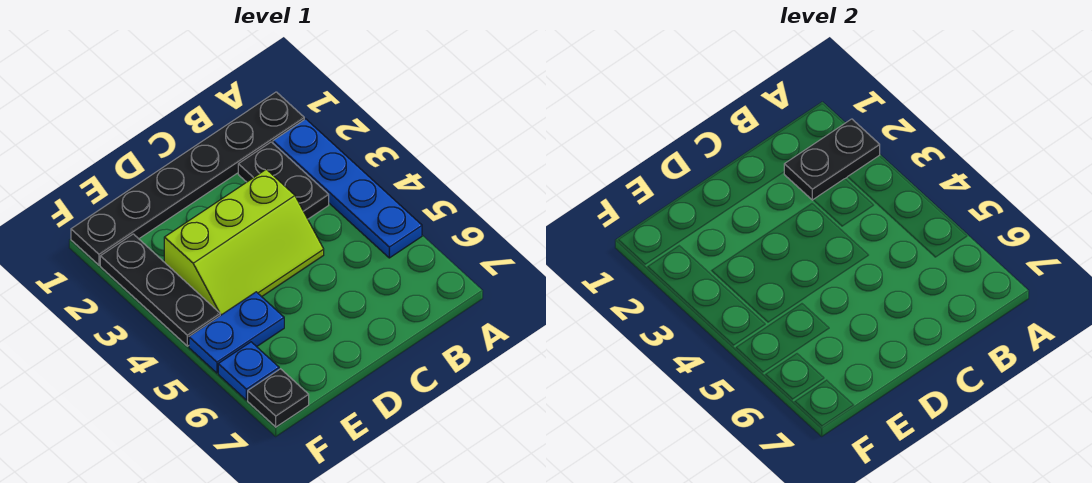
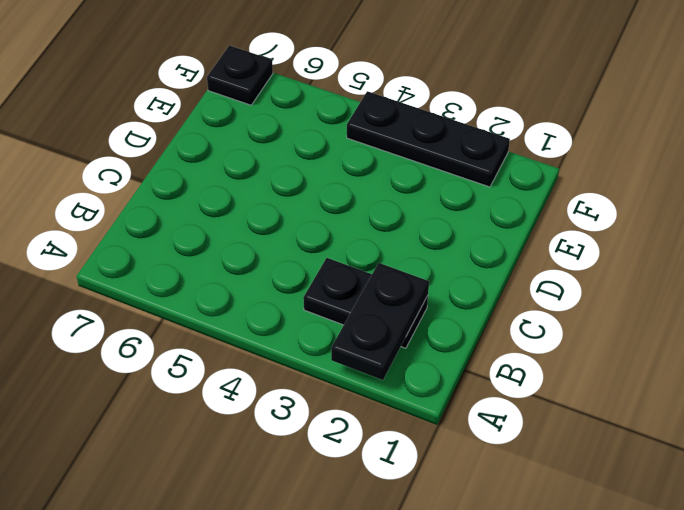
none -> black plate A1:F1 level 1
none -> blue plate A2:A5 level 1

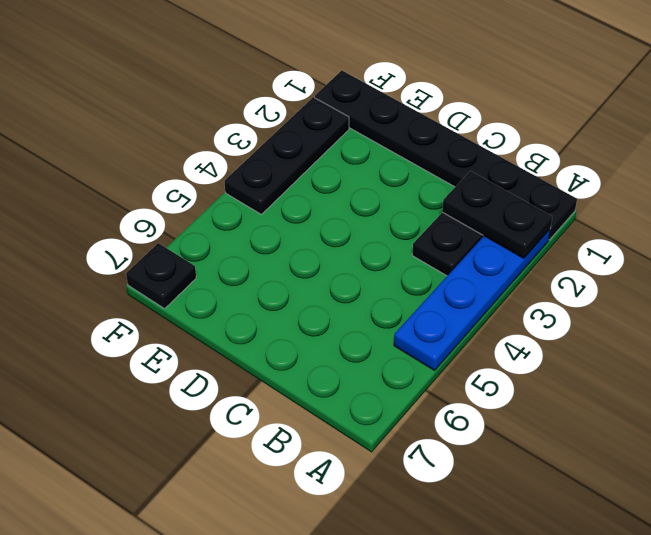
none -> lime slope C3:E4 level 1 top 3
none -> blue plate E5:F5 level 1

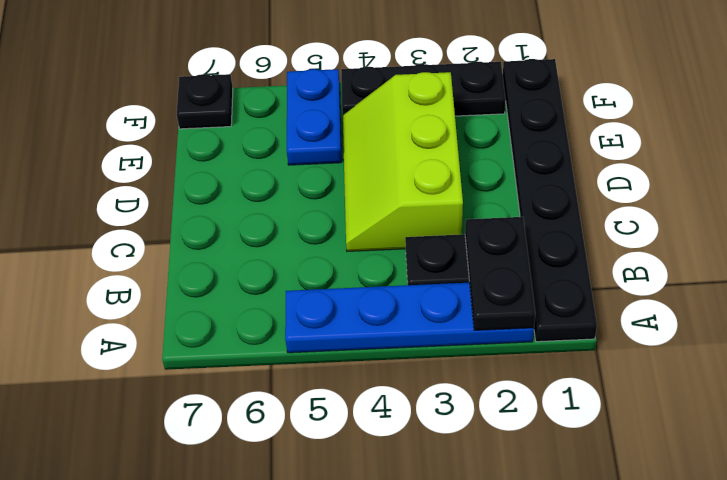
none -> blue plate F6 level 1

